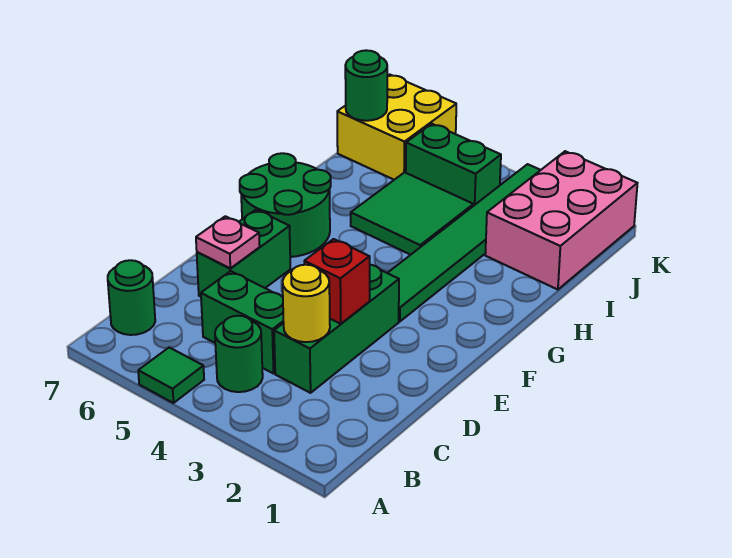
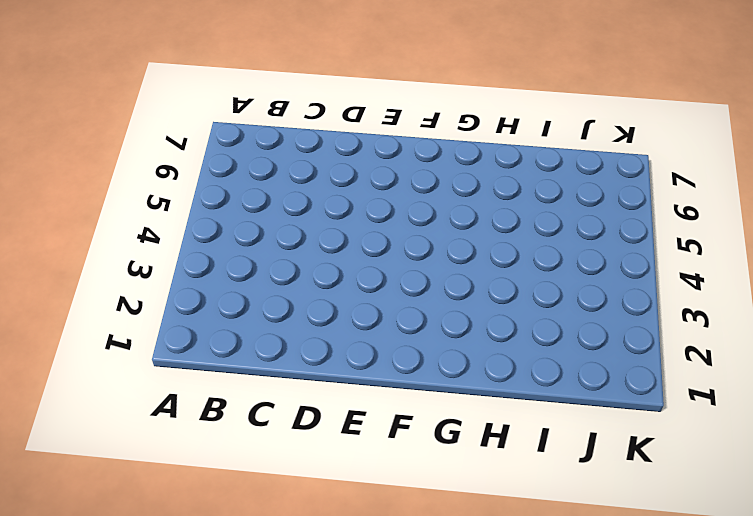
none -> green tile A5 level 1
none -> green round brick B4 level 1
none -> green round brick B7 level 1

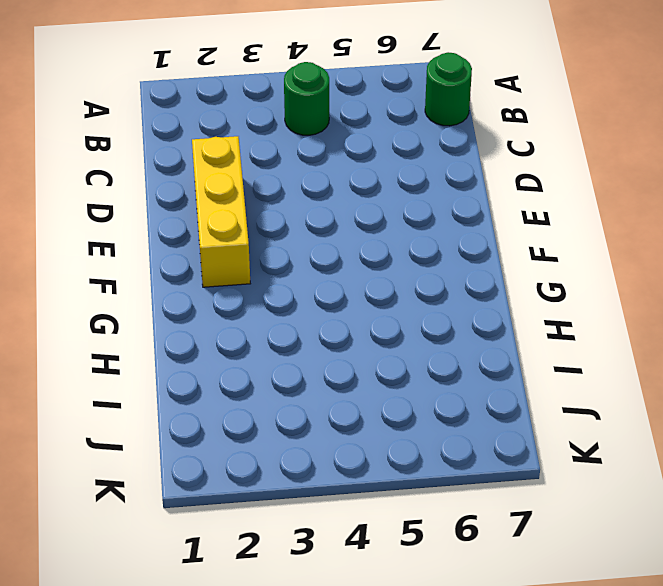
yellow brick D2:F2 level 1 -> none
none -> green tile A5 level 1
none -> green brick C3:E3 level 1
none -> green brick C4:C5 level 1

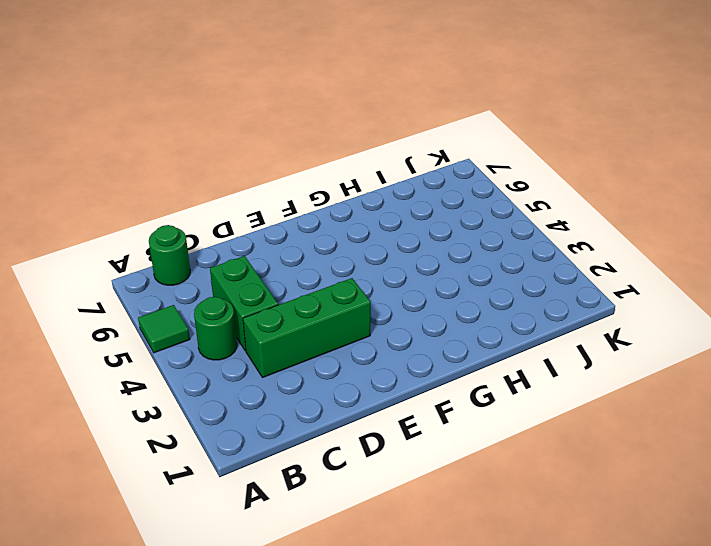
none -> green brick D6:E6 level 1
none -> green tile F3:K3 level 1
none -> green round brick F6:G7 level 1

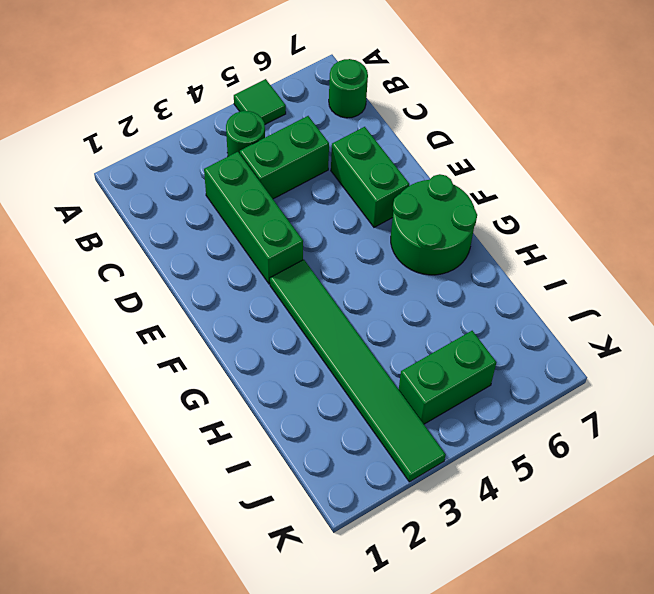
none -> green tile H4:I5 level 1
none -> pink brick I1:K2 level 1
none -> yellow brick J6:K7 level 1

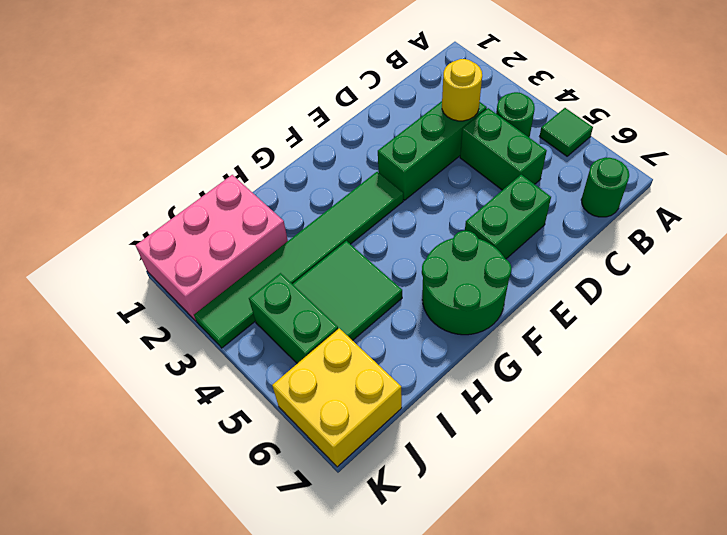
none -> red brick D3 level 2
none -> pink plate D6 level 2
none -> green round brick J7 level 2

